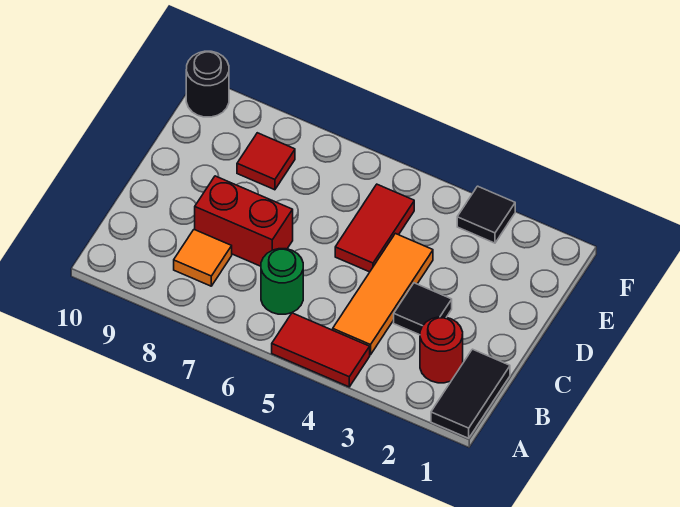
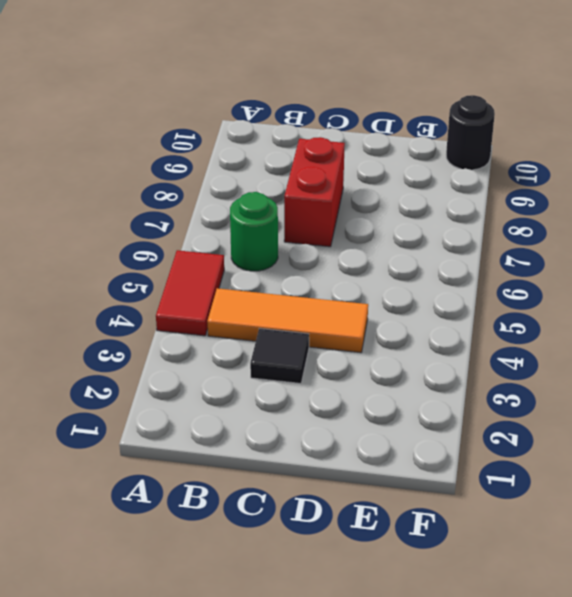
none -> black tile A1:B1 level 1
none -> red round brick B2 level 1
none -> orange tile B8 level 1

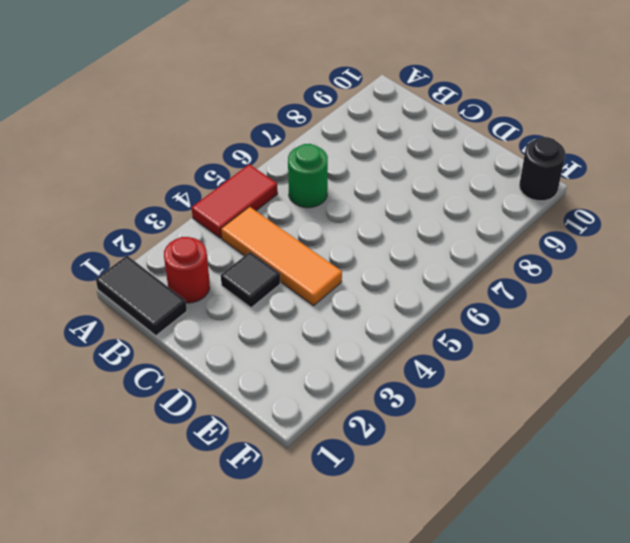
none -> orange tile B8 level 1
none -> red brick C7:C8 level 1
none -> red tile D5:E5 level 1

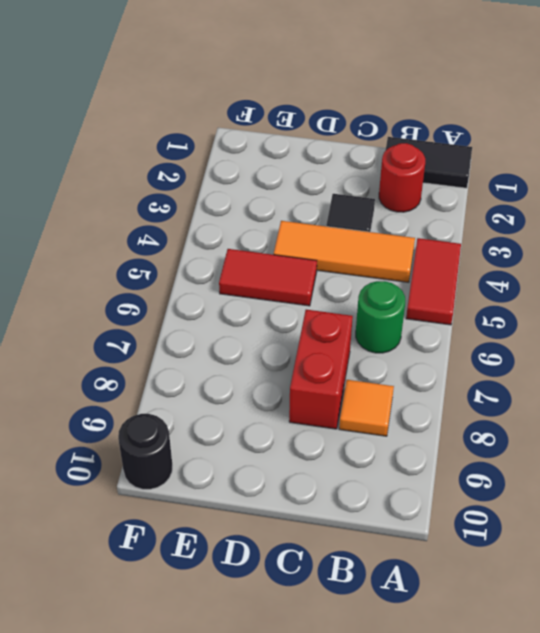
none -> red tile E8 level 1
none -> black tile F3 level 1

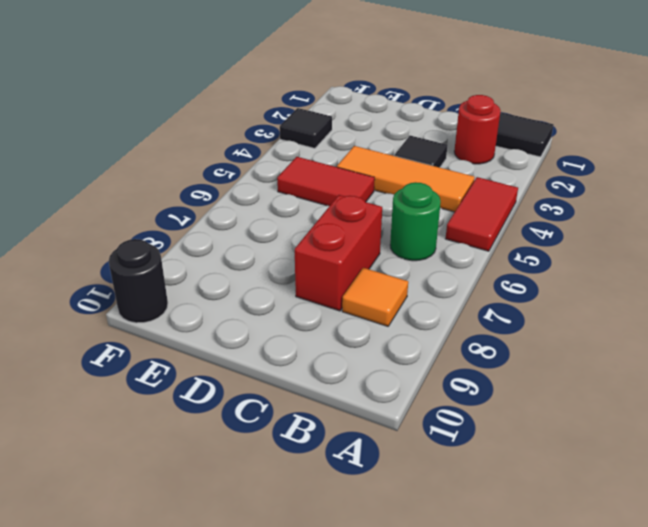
none -> red tile E8 level 1

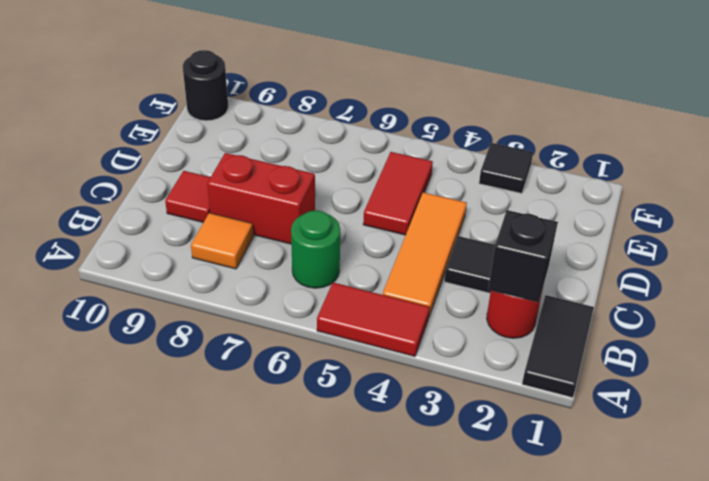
black brick B2 level 2 -> none
red tile C9 level 1 -> red tile E8 level 1

